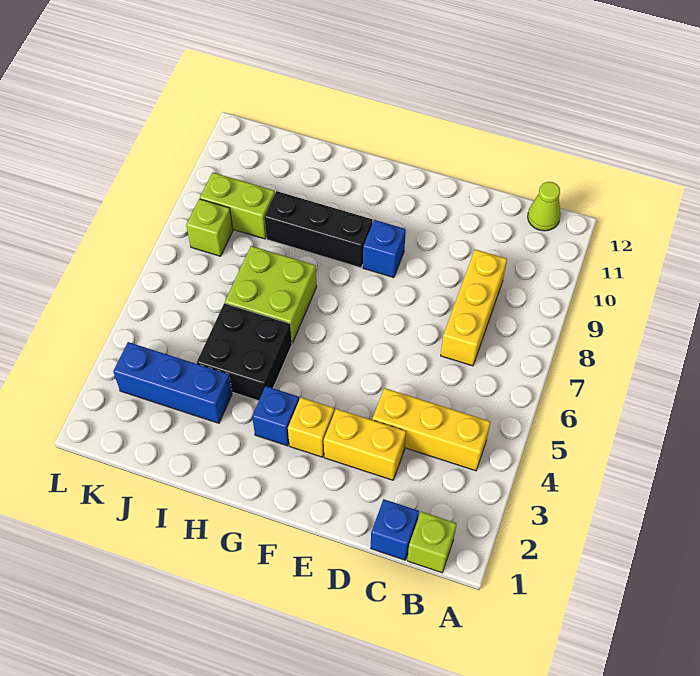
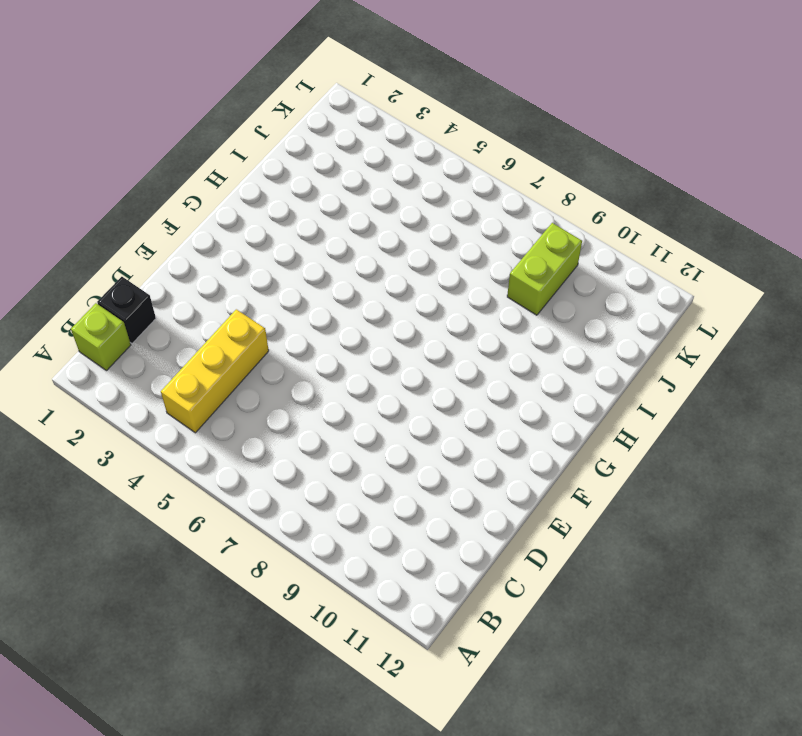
black brick C1 level 1 -> blue brick C1 level 1
none -> lime cone B12 level 1
none -> yellow brick C7:C9 level 1
none -> yellow brick D3:E3 level 1

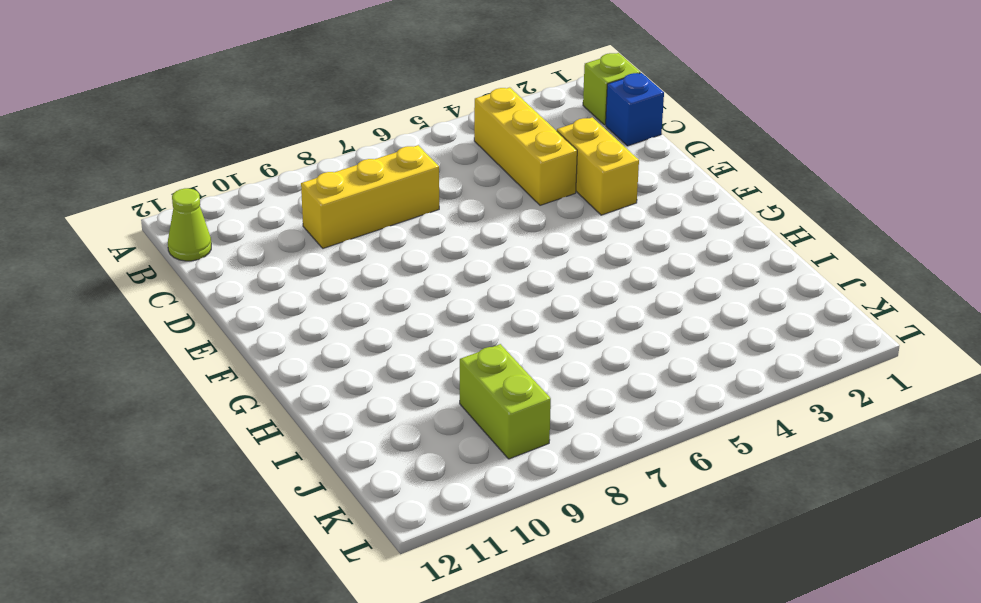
none -> yellow brick F3 level 1
none -> blue brick F9 level 1
none -> blue brick G3 level 1

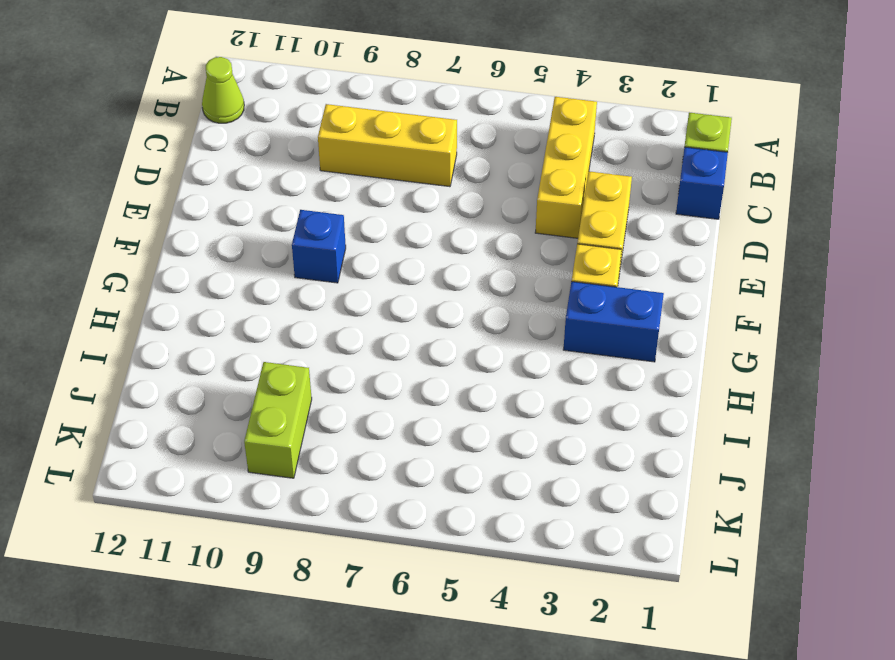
blue brick G2:G3 level 1 -> blue brick G3 level 1
none -> black brick G9:I9 level 1
none -> black brick H4:I5 level 1
none -> lime brick H6:I7 level 1

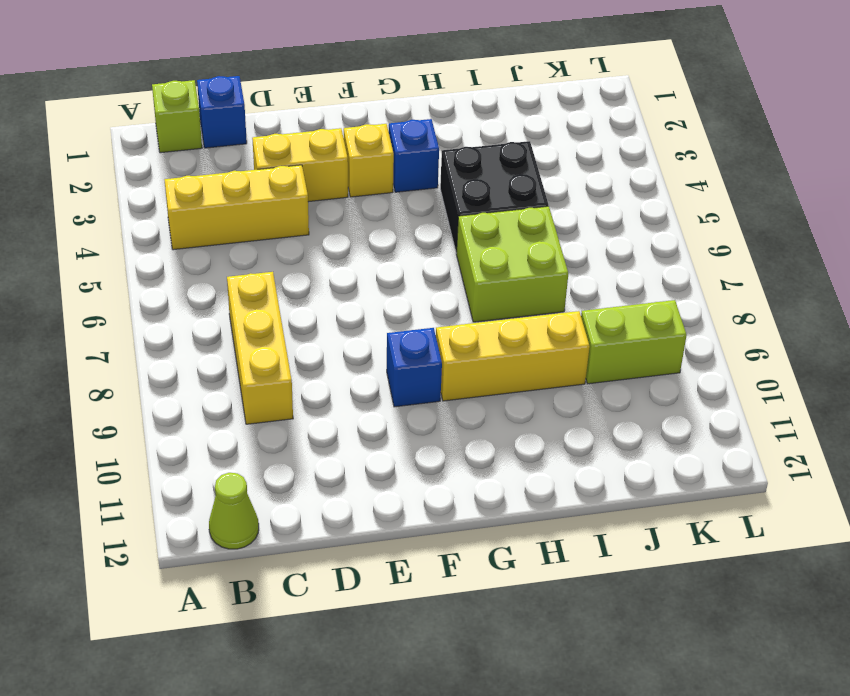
yellow brick G9:I9 level 1 -> black brick G9:I9 level 1
none -> blue brick I3:K3 level 1
none -> lime brick K8 level 1

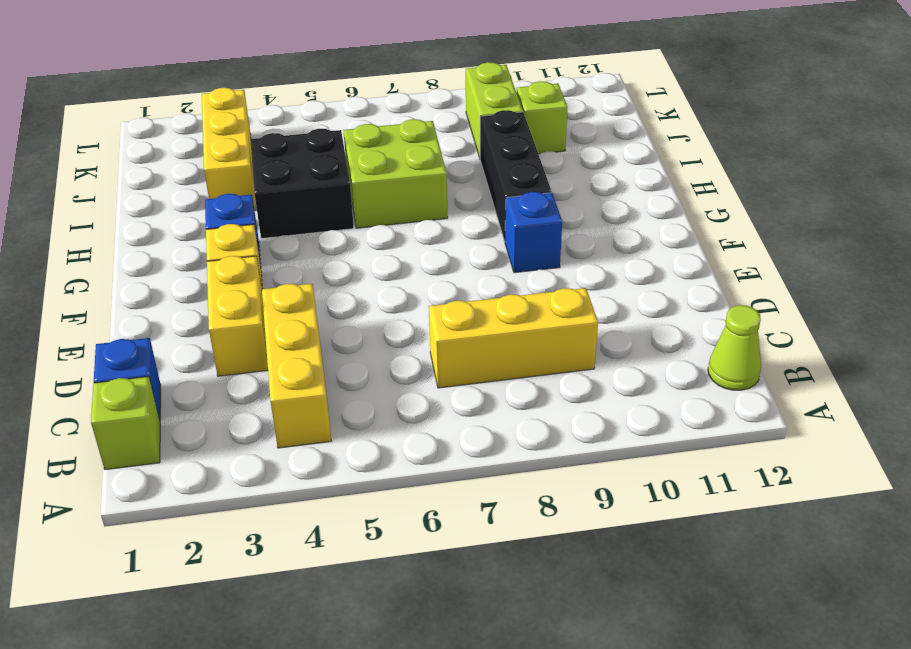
yellow brick I3:K3 level 1 -> blue brick I3:K3 level 1
lime brick J10 level 1 -> lime brick K8 level 1

